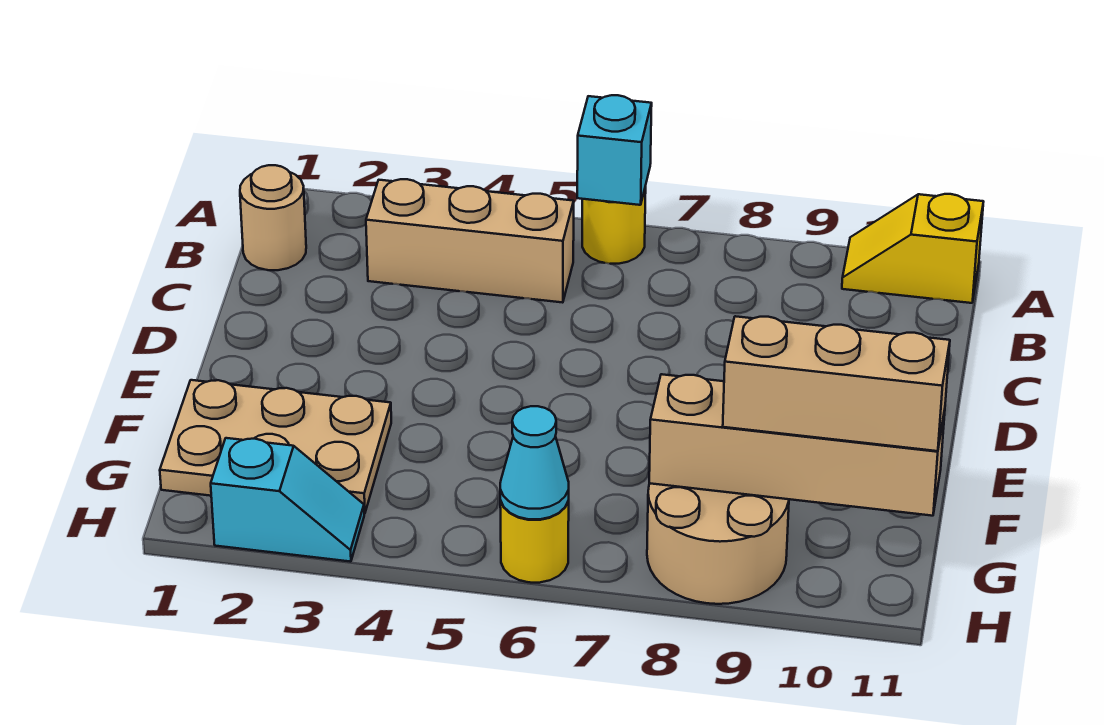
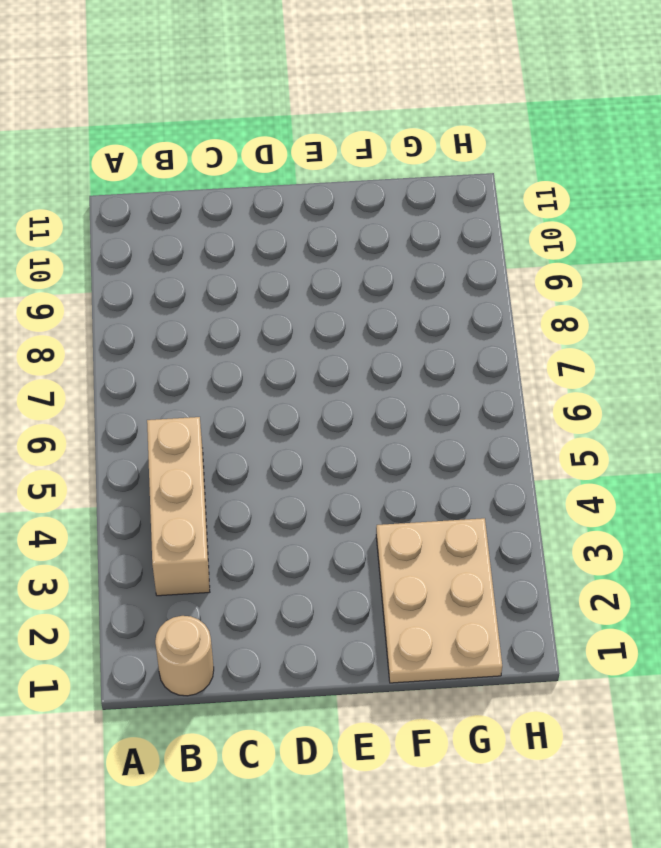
none -> yellow round brick A6 level 1
none -> yellow slope A10:A11 level 1 top 11
none -> tan round brick G8:H9 level 1

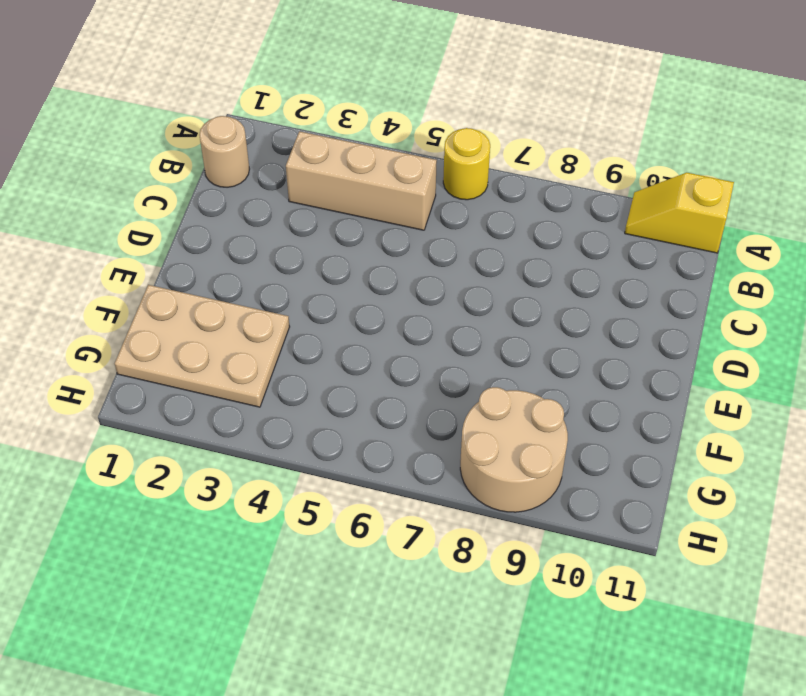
none -> cyan slope H2:H3 level 1 top 2
none -> yellow round brick H6 level 1
none -> cyan brick A6 level 2

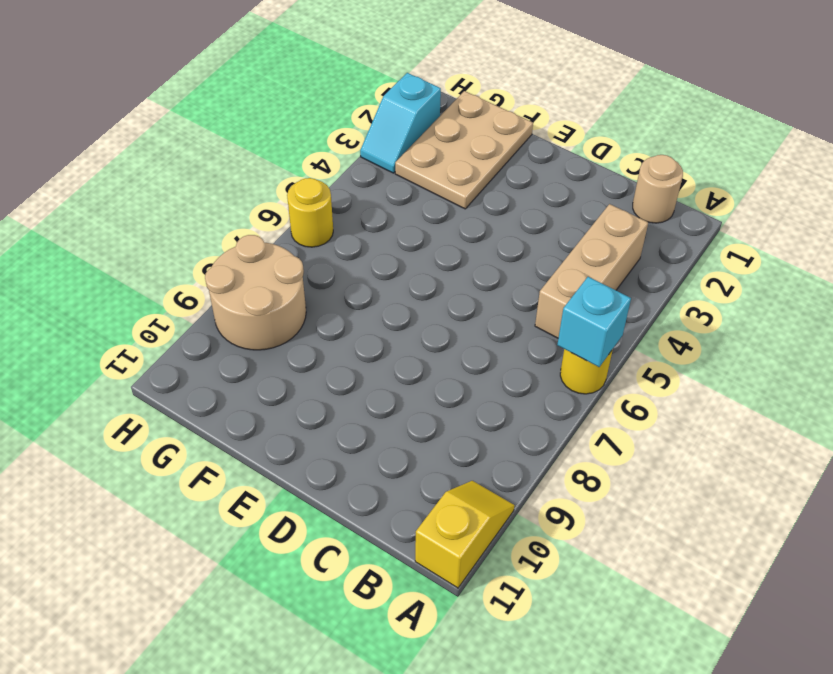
none -> tan brick G8:G11 level 2
none -> cyan cone H6 level 2
none -> tan brick G9:G11 level 3

